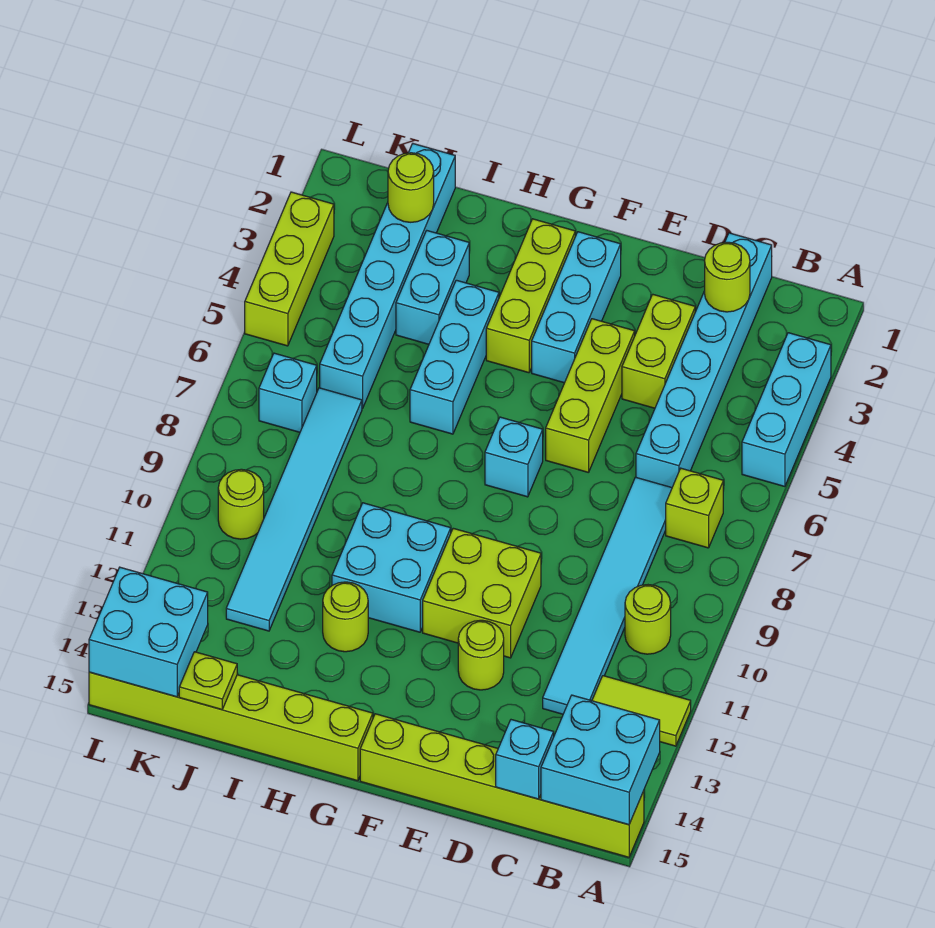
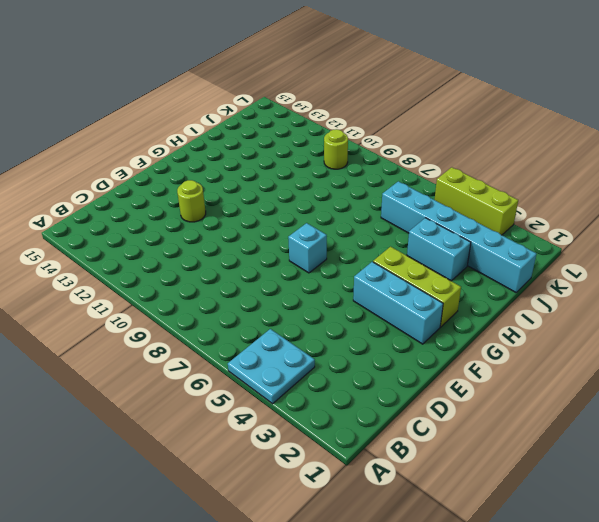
cyan plate A4:B5 level 1 -> cyan brick A3:A5 level 1
none -> lime tile A12:B12 level 1
none -> lime brick A15:F15 level 1
none -> lime brick B7 level 1
none -> lime round brick B10 level 1

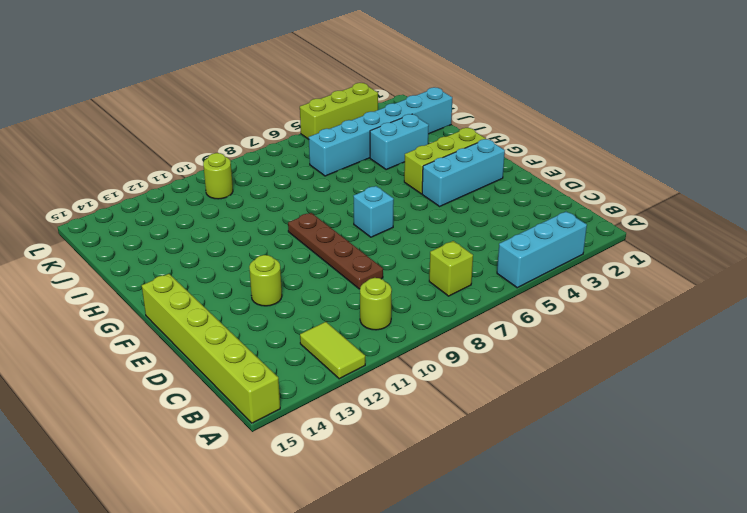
brown plate D9:G9 level 1 -> none
none -> cyan brick C1:C6 level 1
none -> cyan tile C7:C12 level 1
none -> lime brick D3:D4 level 1
none -> lime brick E4:E6 level 1

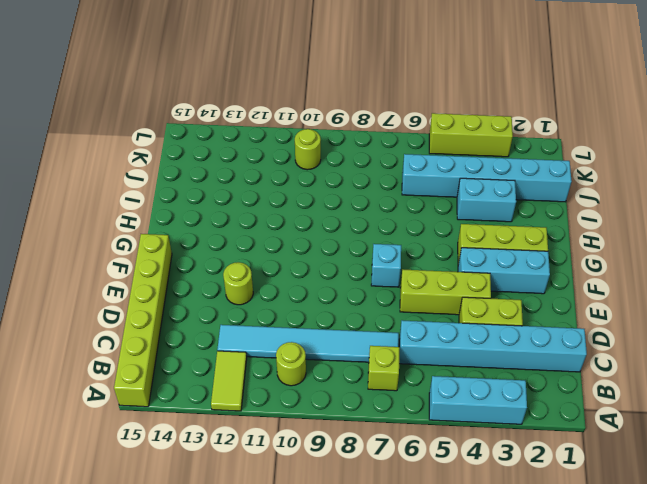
none -> lime brick E10:F11 level 1
none -> cyan brick G10:H11 level 1
none -> lime brick G15:L15 level 1
none -> cyan brick H4:H6 level 1

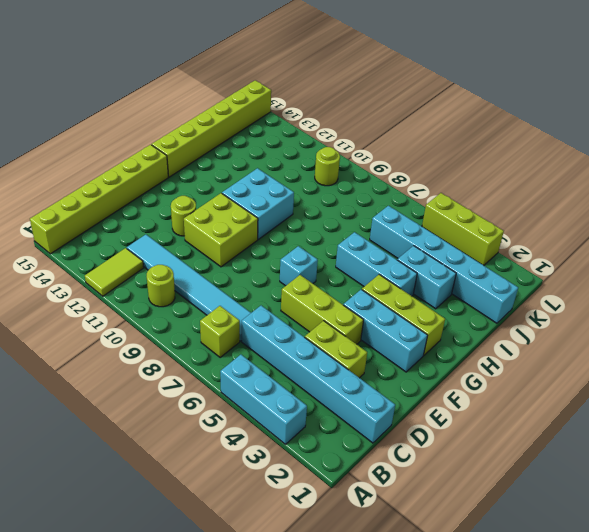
none -> lime round brick H12 level 1
none -> cyan tile J7:J12 level 1
none -> cyan brick K7 level 1
none -> cyan brick A14:B15 level 2

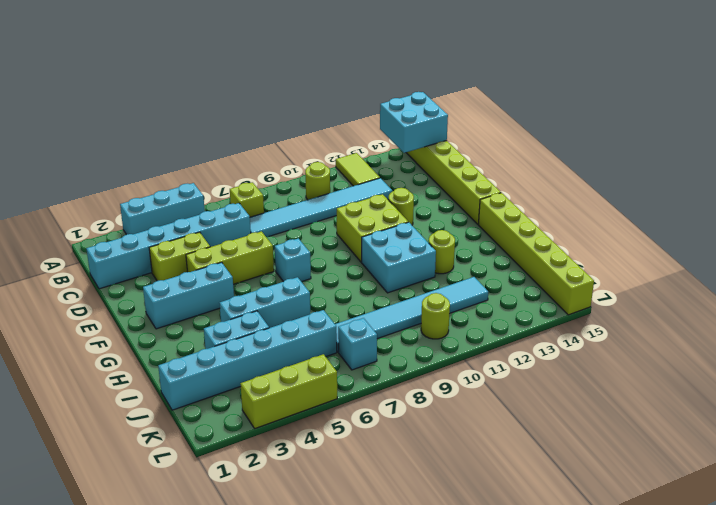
none -> lime brick G2:G4 level 1
none -> lime round brick C2 level 2
none -> cyan brick C15 level 2
none -> lime round brick J2 level 2

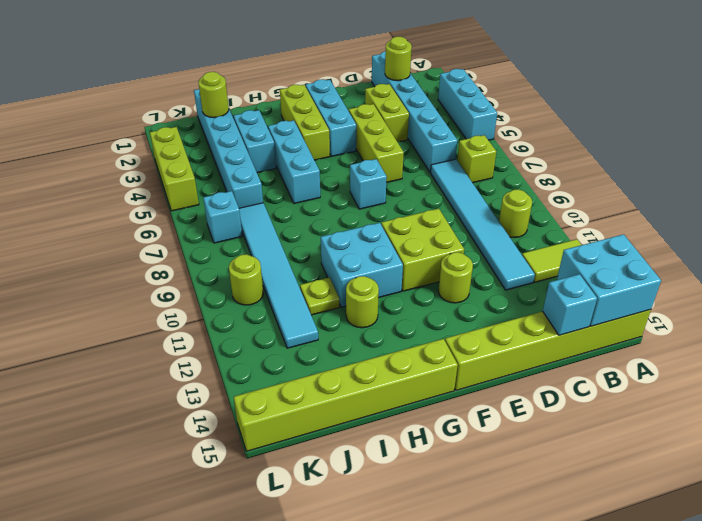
lime plate I11 level 1 -> lime plate J15 level 2
none -> cyan brick K14:L15 level 2

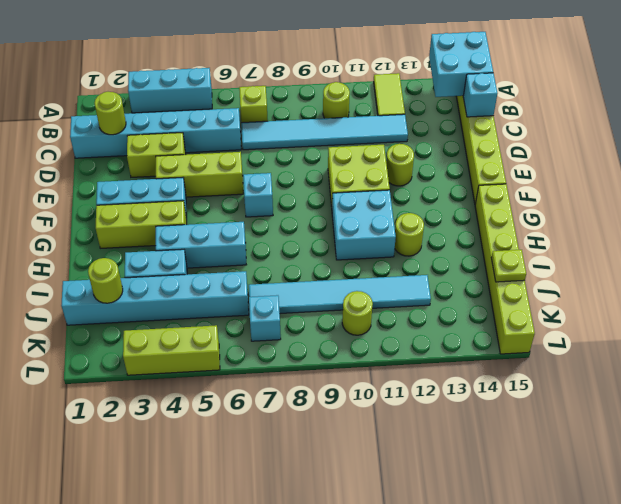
none -> cyan brick K14:L15 level 2

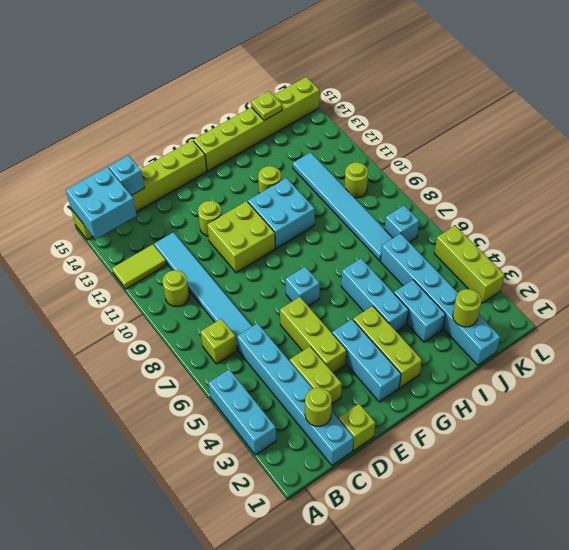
lime brick D1 level 1 -> none
none -> cyan brick K14:L15 level 2

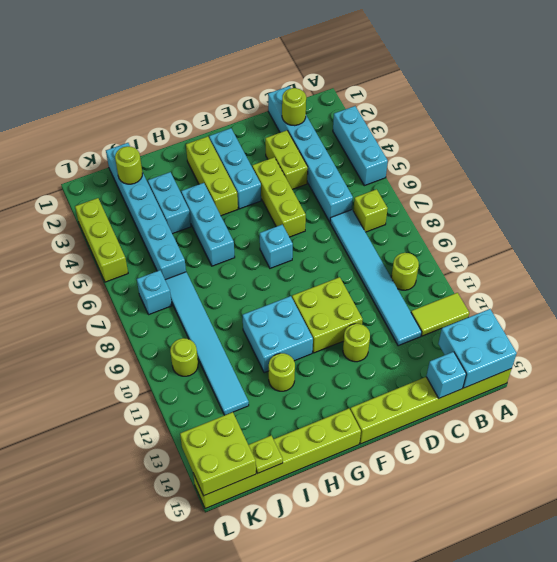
lime brick K14:L15 level 2 -> cyan brick K14:L15 level 2

